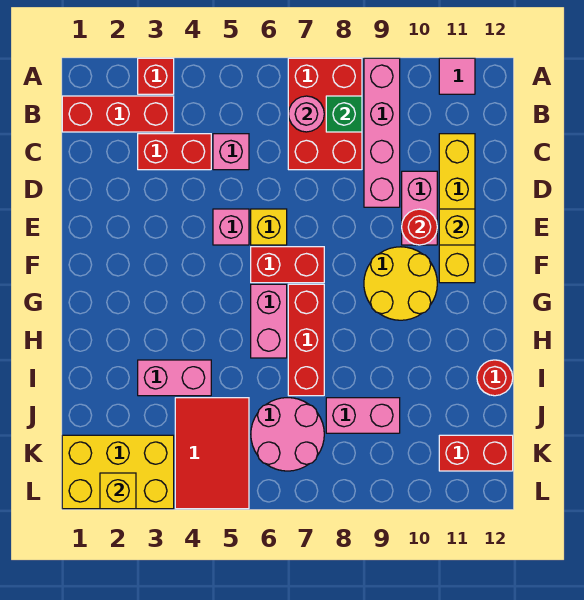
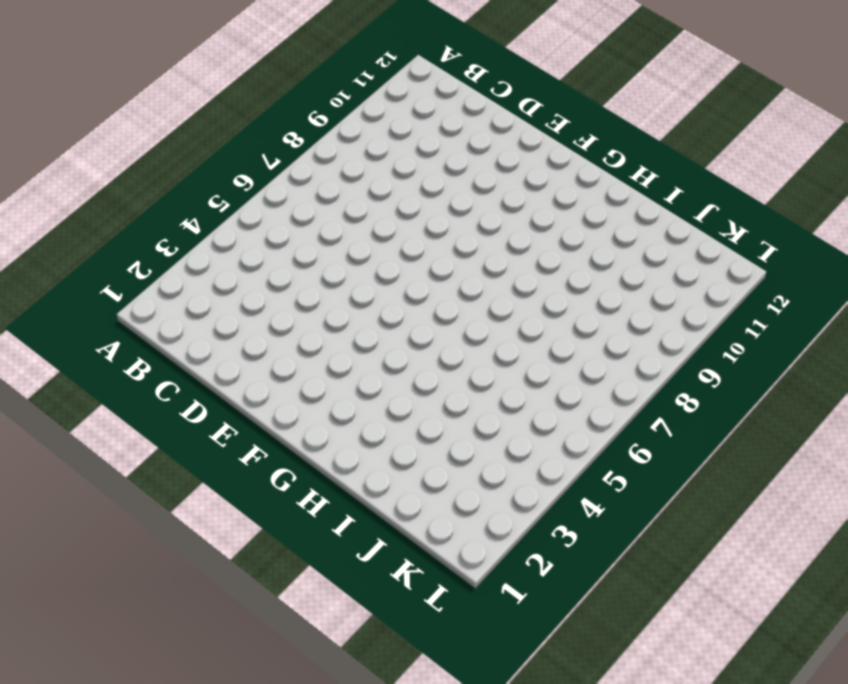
none -> red brick A3 level 1
none -> red brick A7:C8 level 1
none -> pink brick A9:D9 level 1

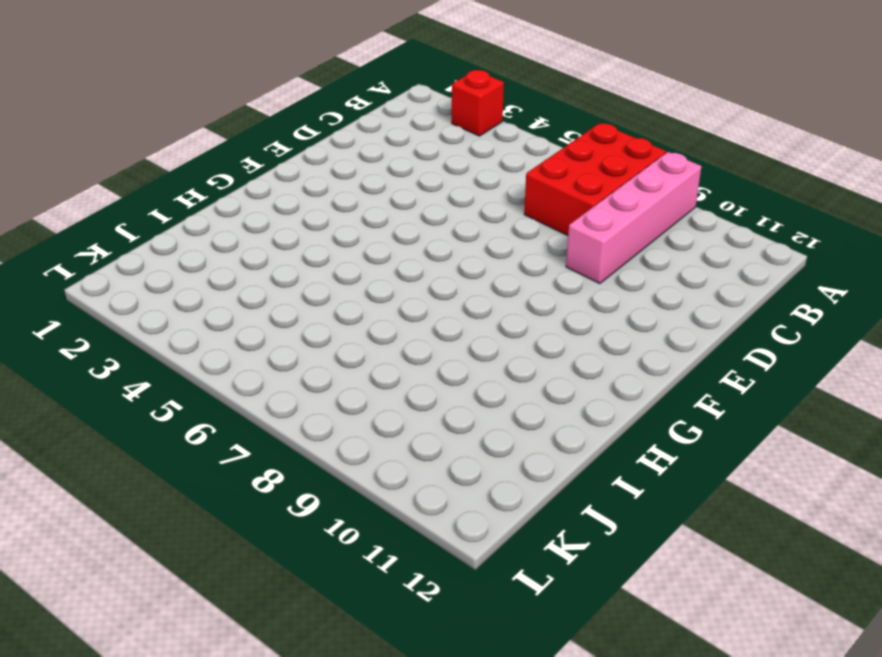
none -> pink tile A11 level 1
none -> red brick B1:B3 level 1
none -> red brick C3:C4 level 1

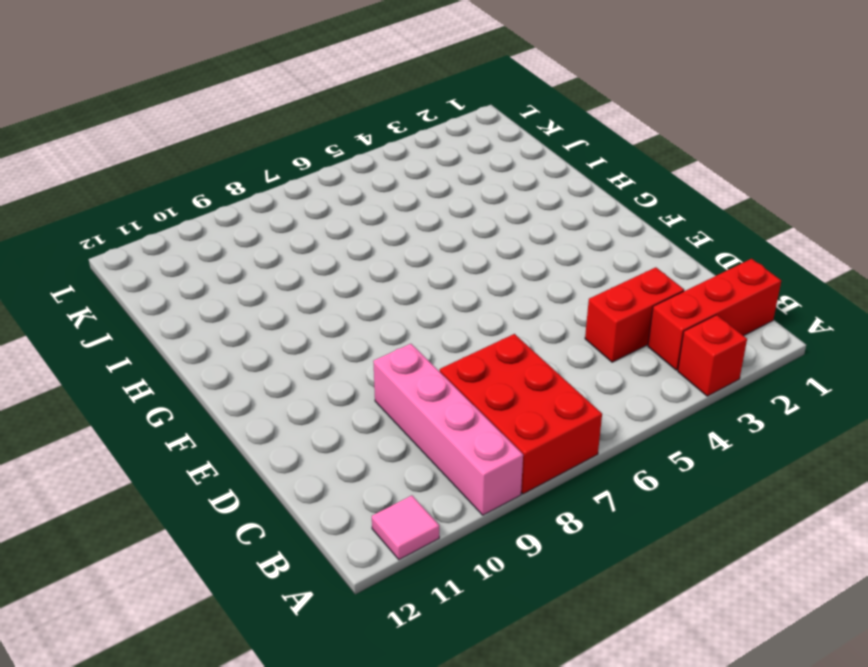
none -> pink brick C5 level 1
none -> yellow brick C11:F11 level 1
none -> pink brick D10:E10 level 1

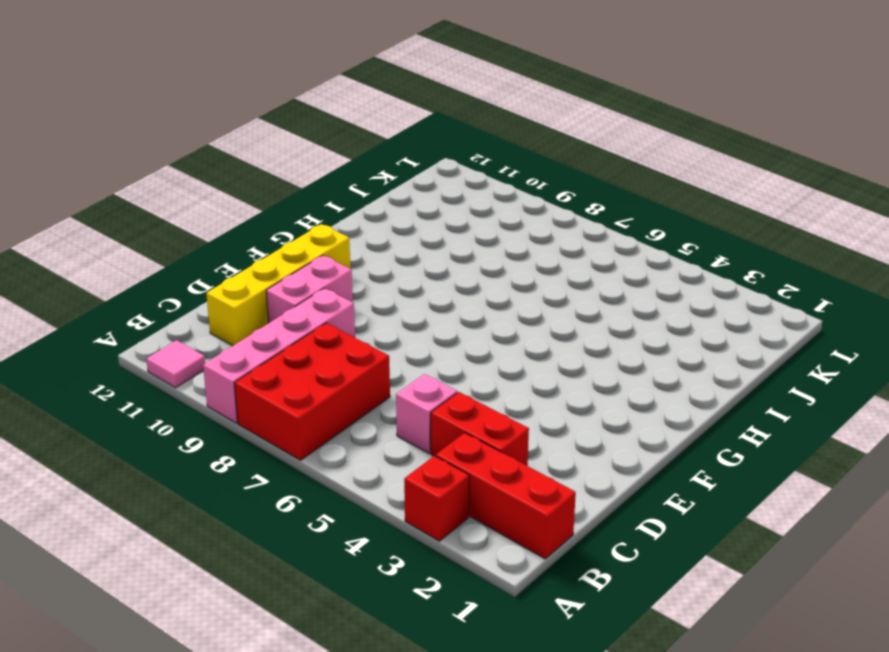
none -> pink brick E5 level 1
none -> yellow brick E6 level 1
none -> red brick F6:F7 level 1

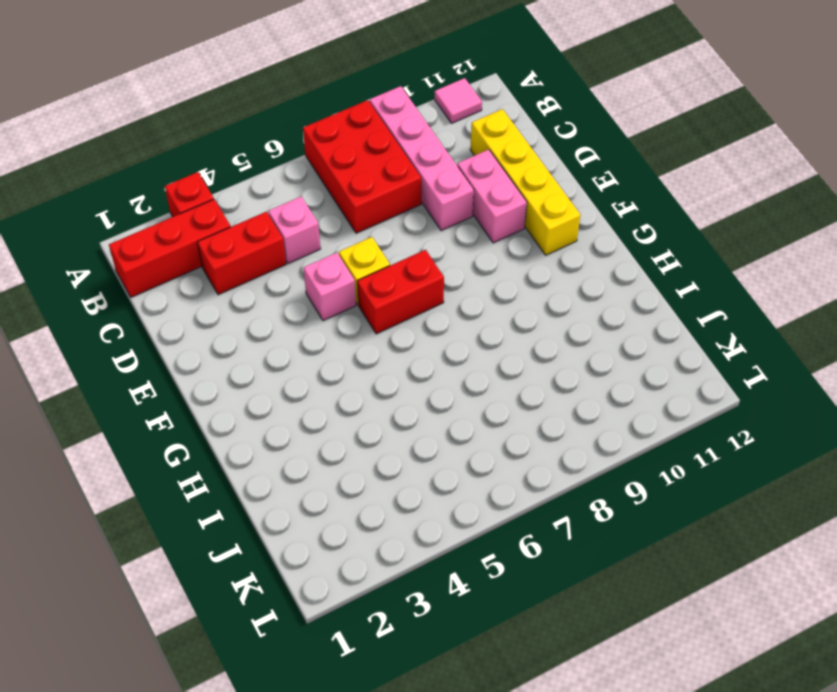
none -> yellow round brick F9:G10 level 1
none -> pink brick G6:H6 level 1
none -> red brick G7:I7 level 1

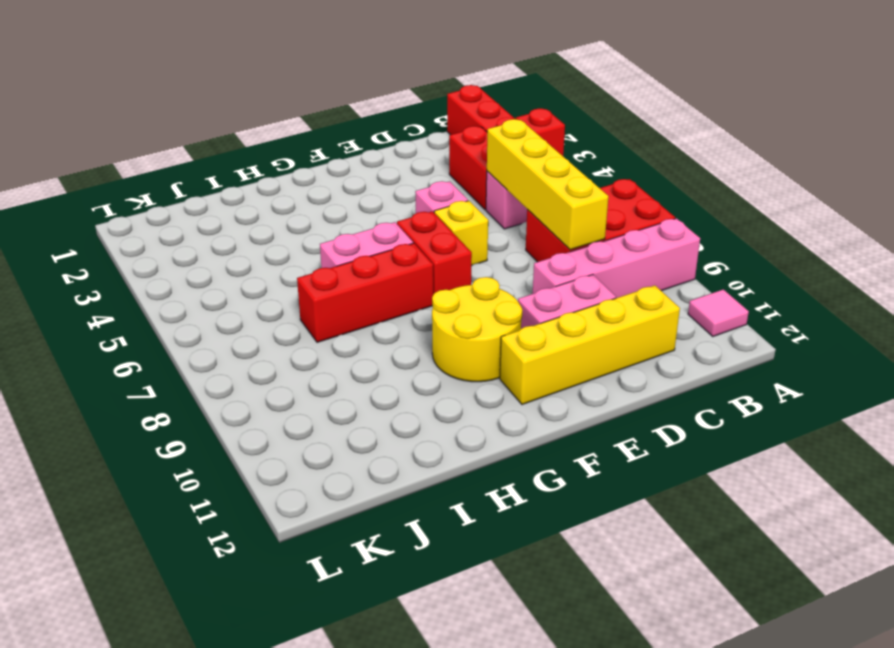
yellow brick C5:C8 level 2 -> none
none -> pink brick I3:I4 level 1
none -> red round brick I12 level 1
none -> red tile J4:L5 level 1

